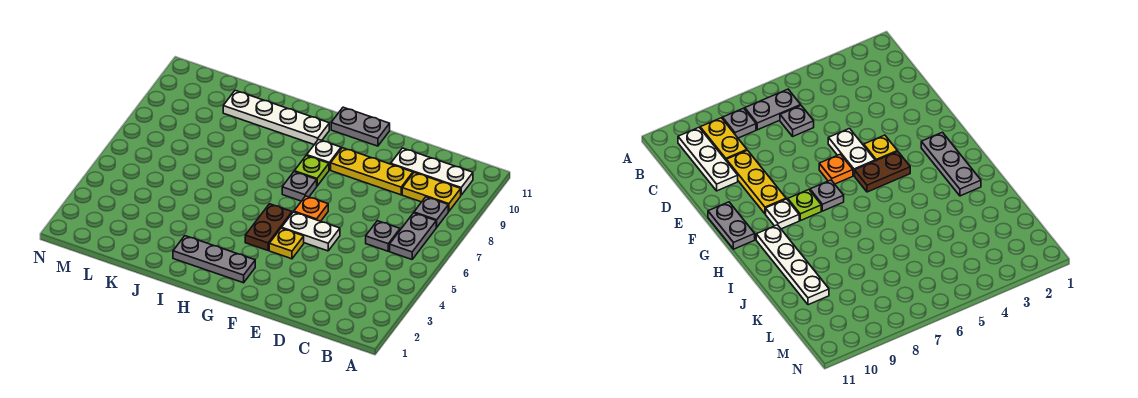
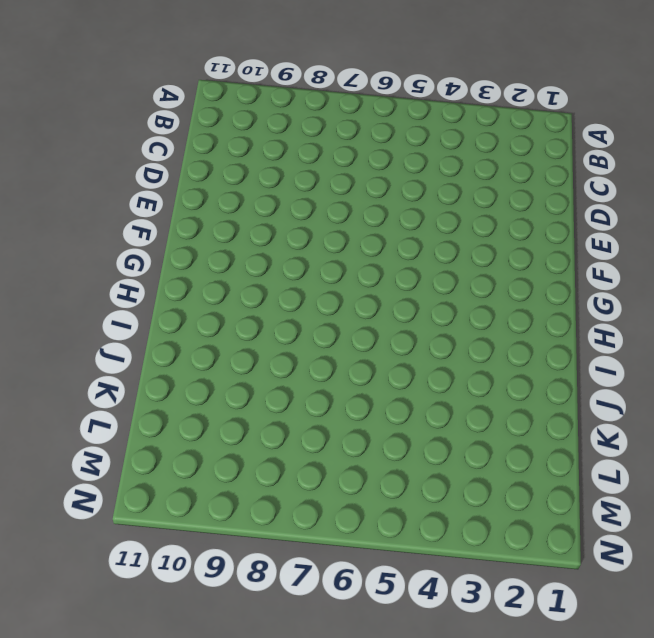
none -> grey plate B6:B7 level 1
none -> grey plate B8 level 1
none -> yellow plate B9:C9 level 1

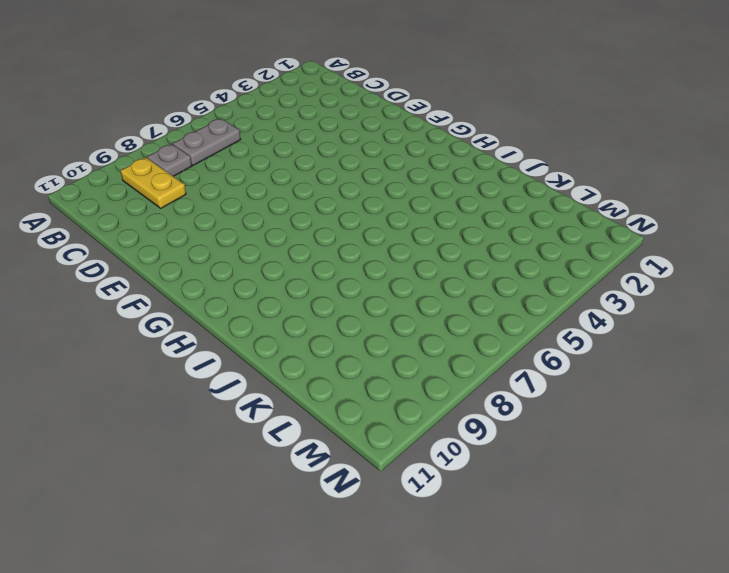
none -> white plate B10:D10 level 1
none -> grey plate C6 level 1
none -> yellow plate D9:F9 level 1

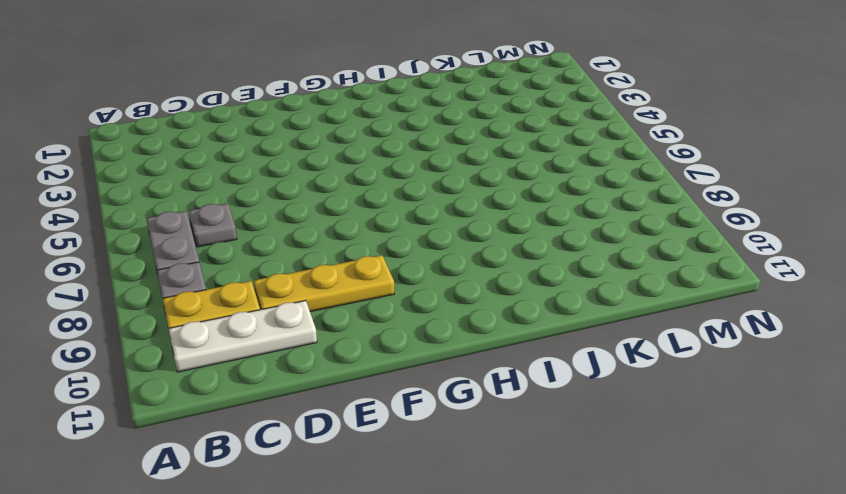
none -> white plate E5:F5 level 1
none -> yellow plate F4 level 1
none -> orange plate F6 level 1

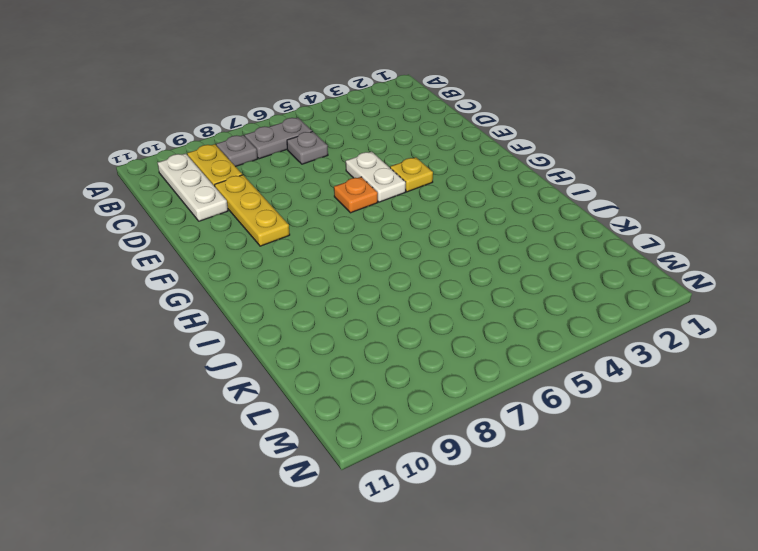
none -> grey plate F11:G11 level 1
none -> grey plate G2:I2 level 1
none -> brown plate G4:G5 level 1

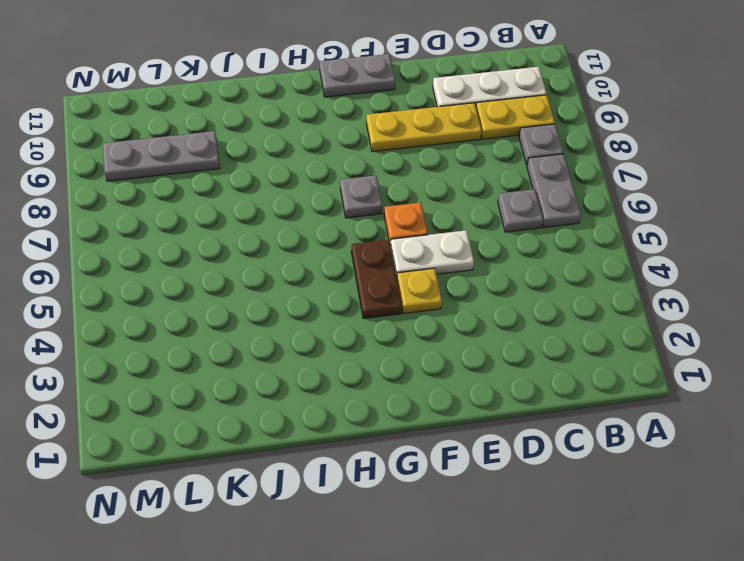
grey plate K9:M9 level 1 -> grey plate G2:I2 level 1
none -> lime plate G8 level 1
none -> white plate G9 level 1
none -> white plate H10:K10 level 1

